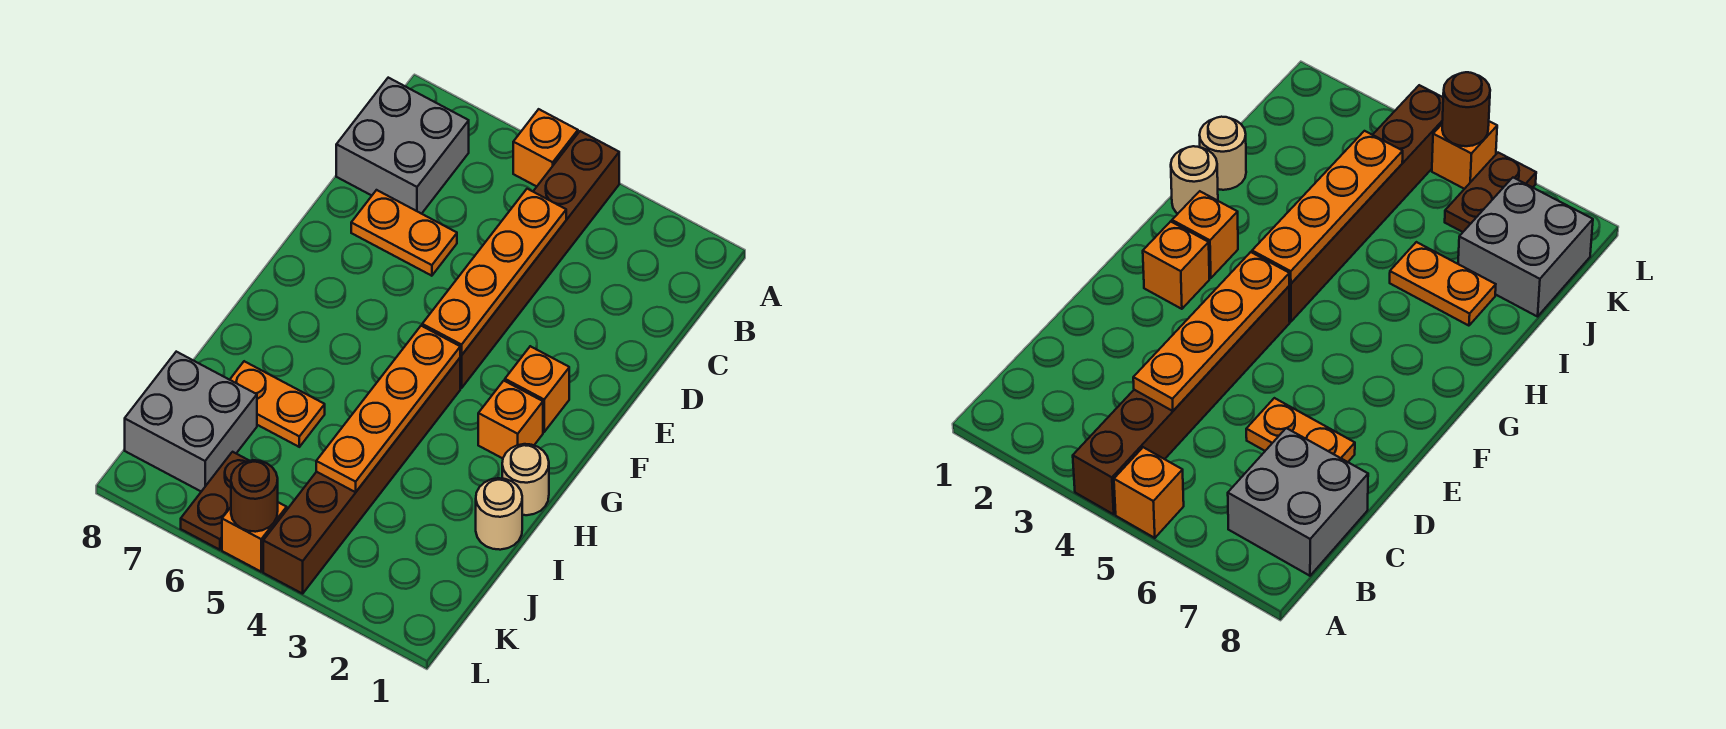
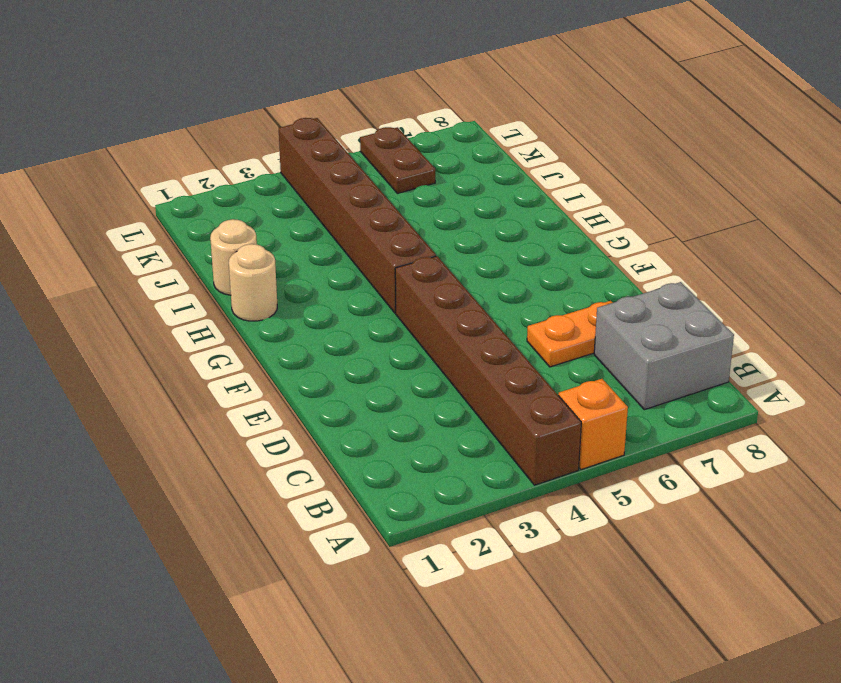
none -> orange brick F2 level 1
none -> orange brick G2 level 1
none -> orange plate I6:I7 level 1

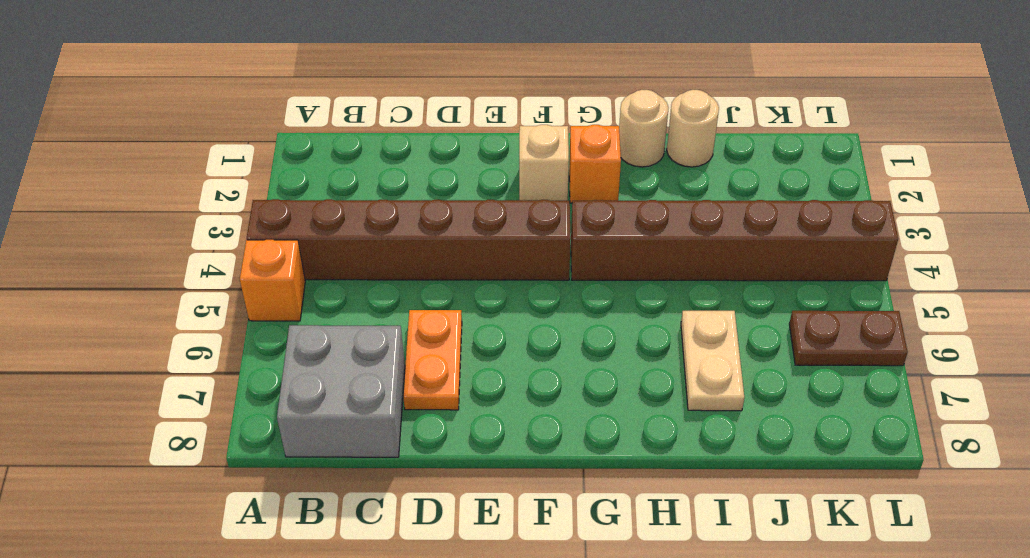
tan brick F2 level 1 -> orange brick F2 level 1
tan plate I6:I7 level 1 -> orange plate I6:I7 level 1
none -> grey brick J7:K8 level 1
none -> orange brick L5 level 1
none -> orange plate C4:F4 level 2

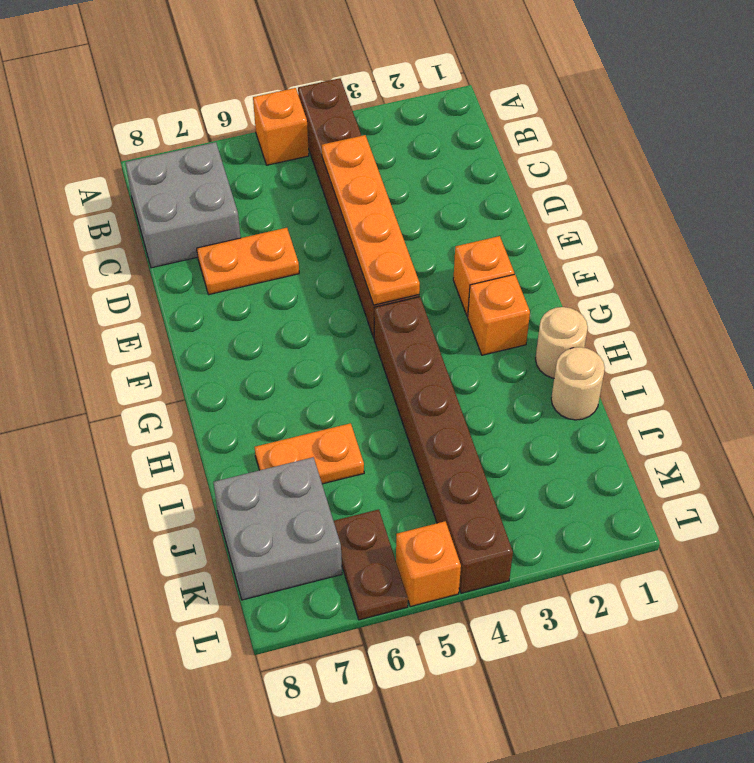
none -> orange plate G4:J4 level 2
none -> brown round brick L5 level 2

